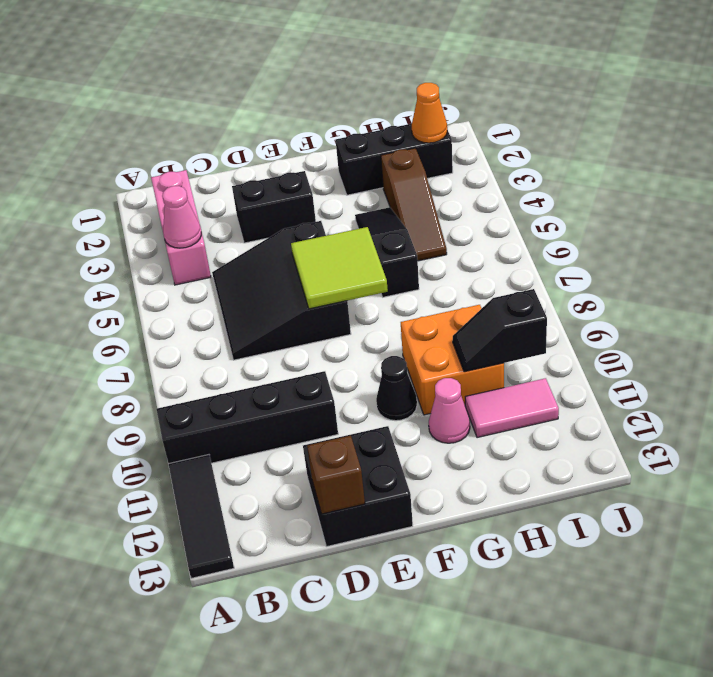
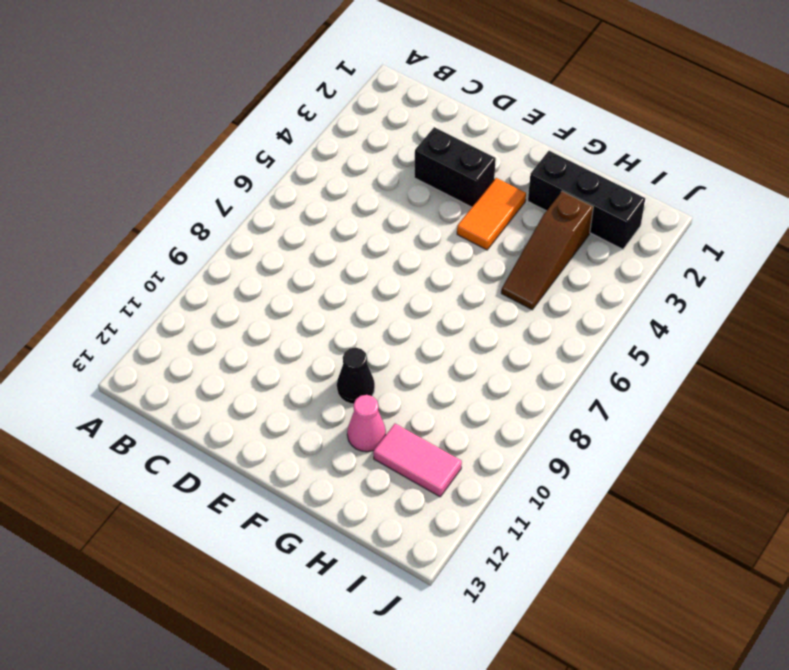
orange tile F3:F4 level 1 -> none
none -> black brick A10:D10 level 1
none -> black tile A11:A13 level 1
none -> pink brick B2:B4 level 1

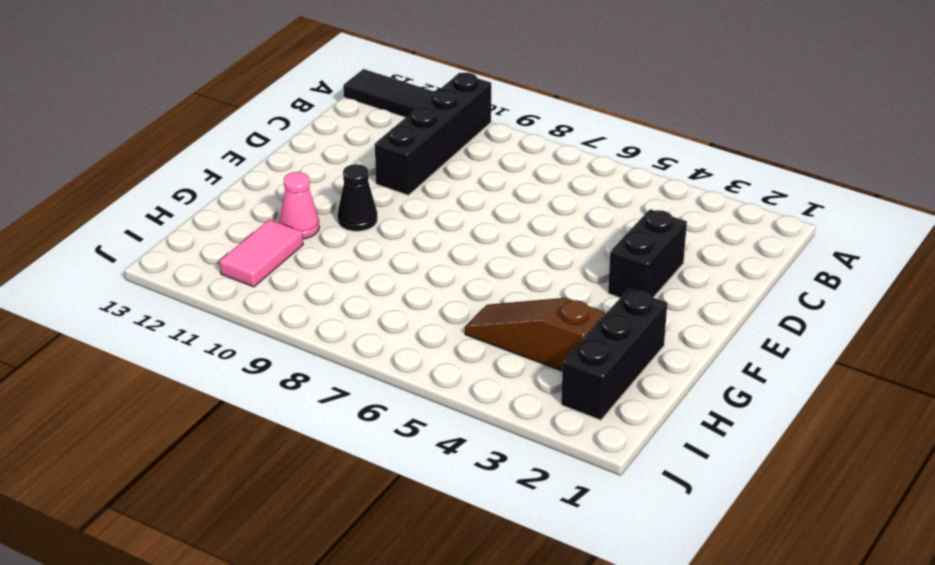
none -> pink brick B2:B4 level 1
none -> black slope C5:E7 level 1 top E
none -> black brick D12:E13 level 1

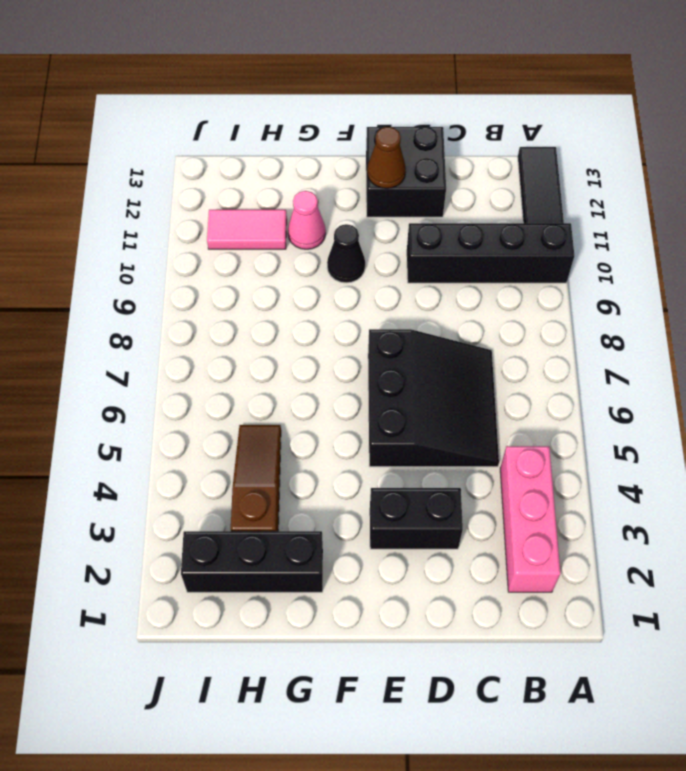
brown cone E12 level 2 -> none
none -> black slope G4:G6 level 1 top 6
none -> orange brick G9:H10 level 1
none -> pink cone B4 level 2

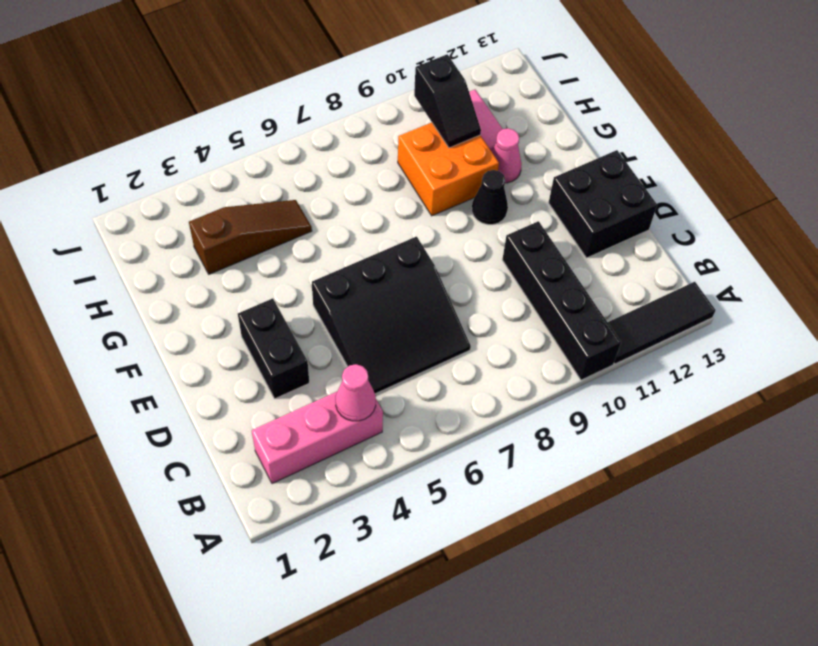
none -> black brick G2:I2 level 1
none -> black slope G4:G6 level 1 top 6
none -> brown brick D13 level 2

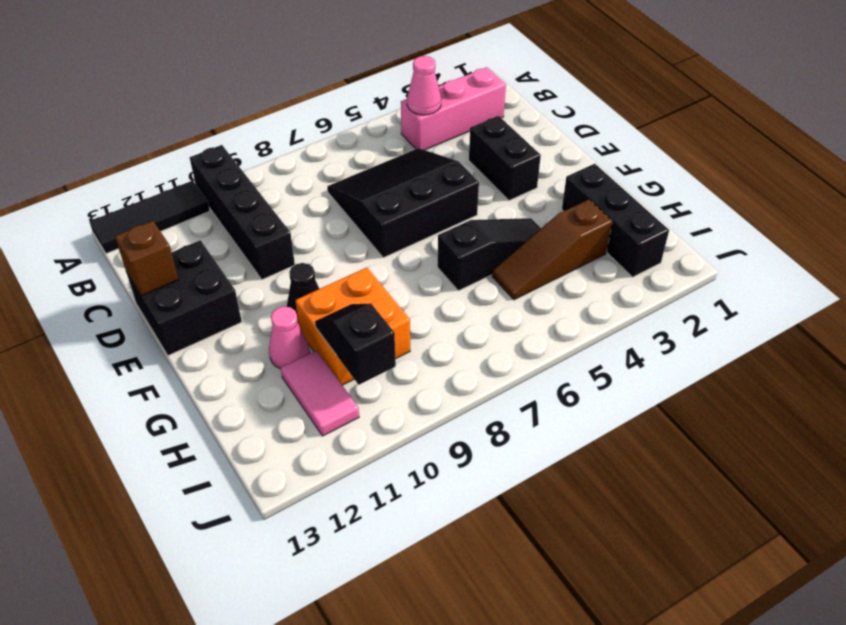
none -> lime tile E6:F7 level 2
none -> orange cone I2 level 2

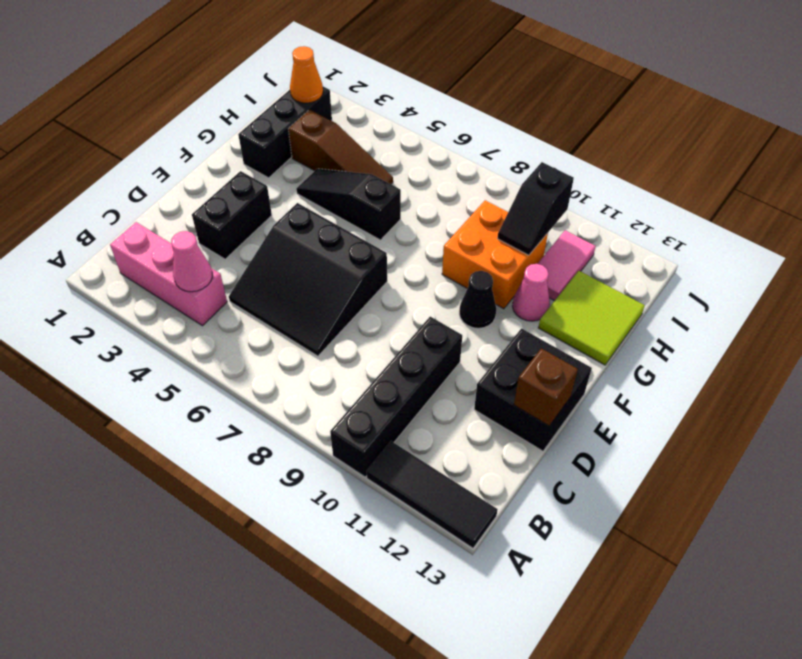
lime tile G12:H13 level 1 -> lime tile E6:F7 level 2

